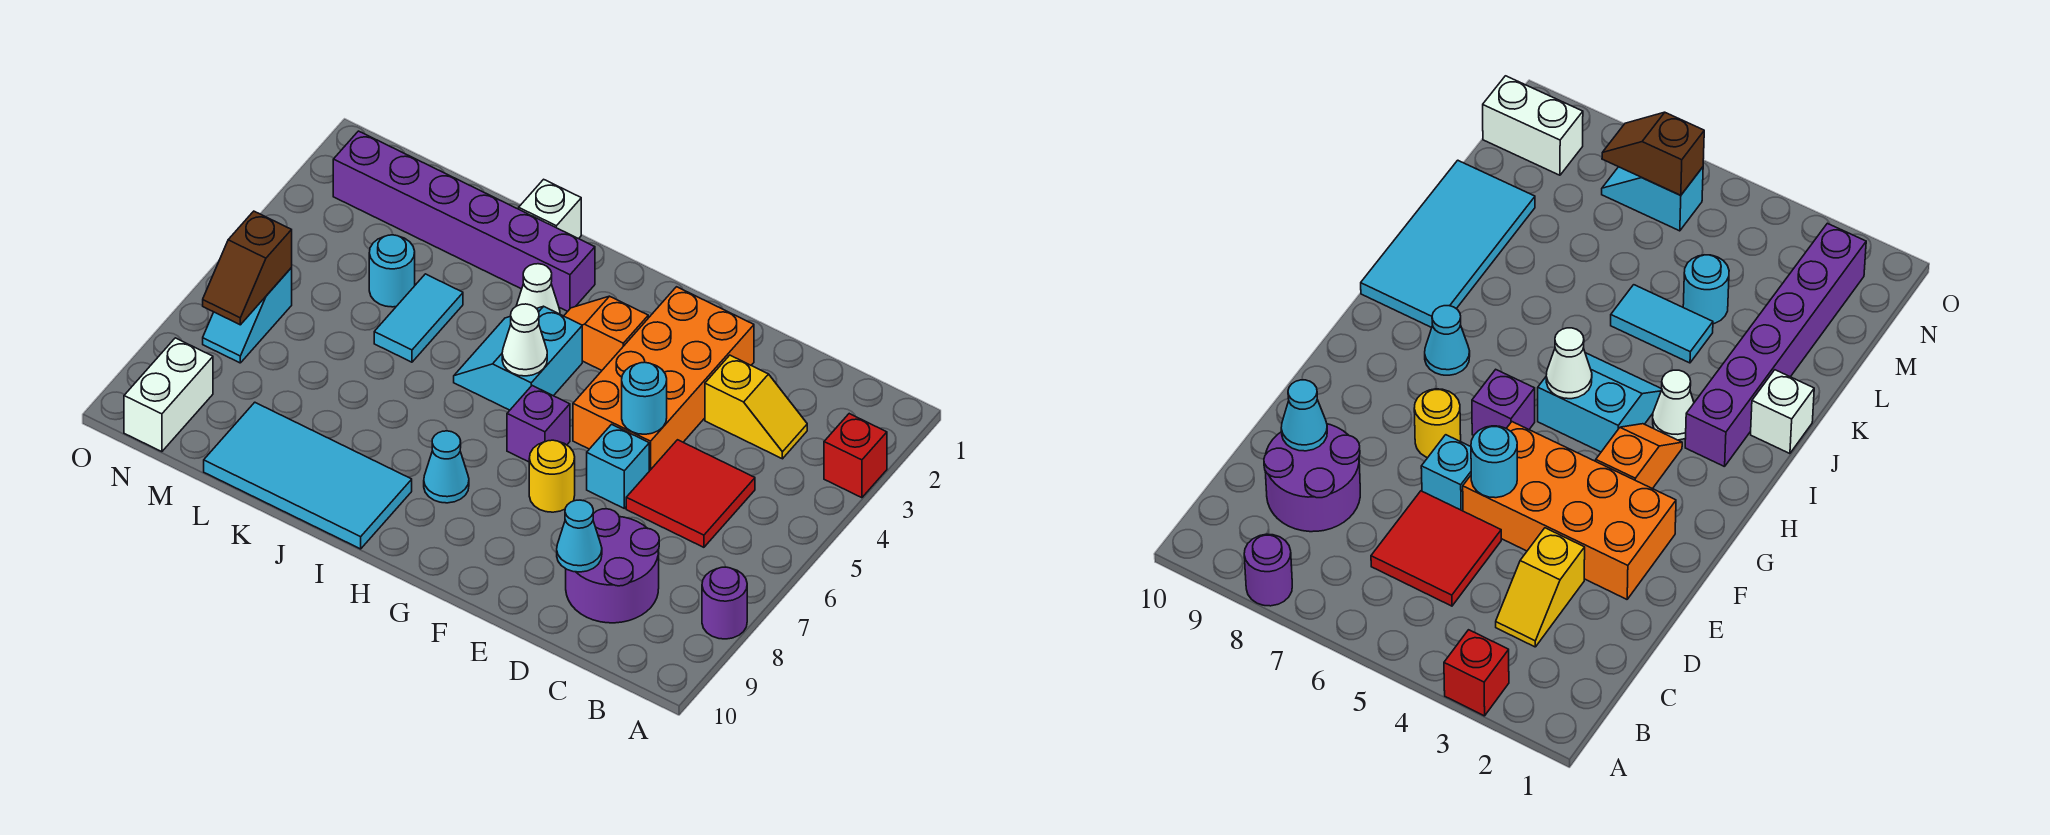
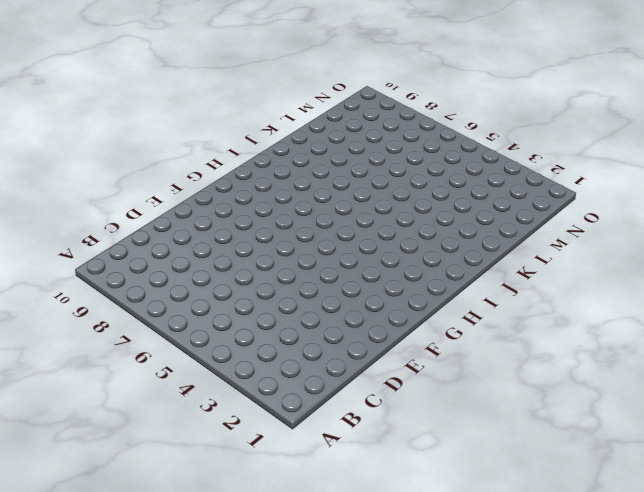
none -> red brick A3 level 1
none -> purple round brick A8 level 1
none -> yellow slope C3:D3 level 1 top D

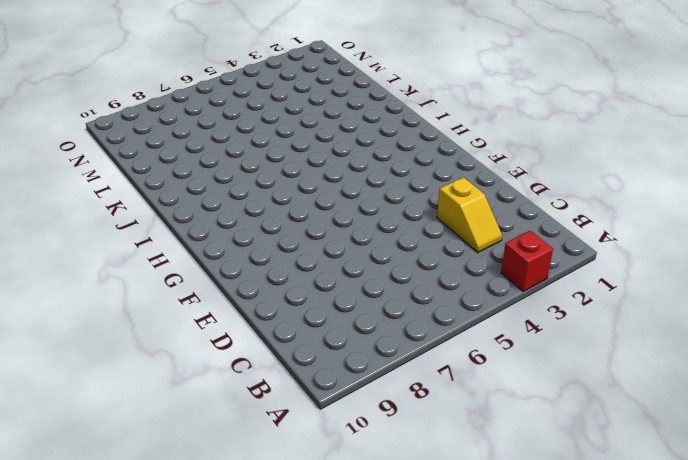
none -> purple round brick A8 level 1
none -> red tile C5:D6 level 1
none -> purple round brick C8:D9 level 1

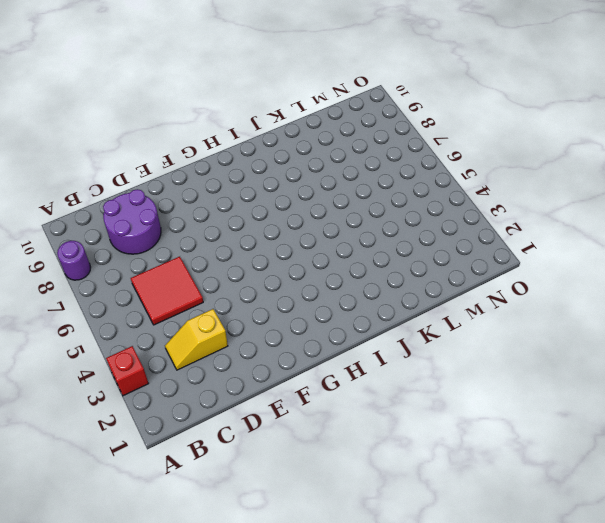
none -> orange brick E2:F5 level 1
none -> cyan brick E6 level 1
none -> yellow round brick F7 level 1

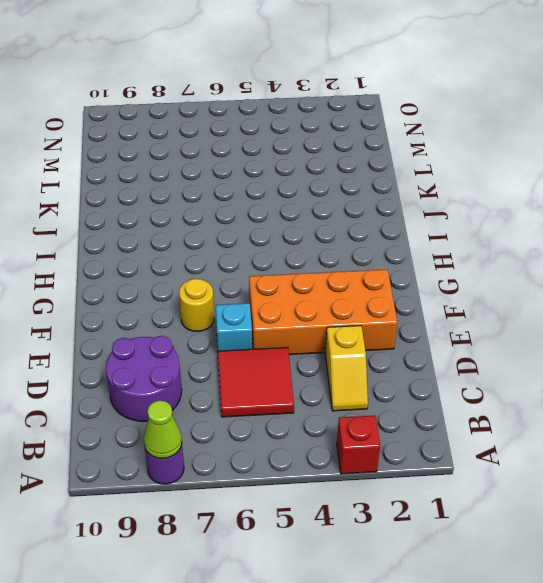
lime cone A8 level 2 -> none
none -> orange slope G3:H3 level 1 top G
none -> purple brick G6 level 1
none -> cyan slope H4:I5 level 1 top H

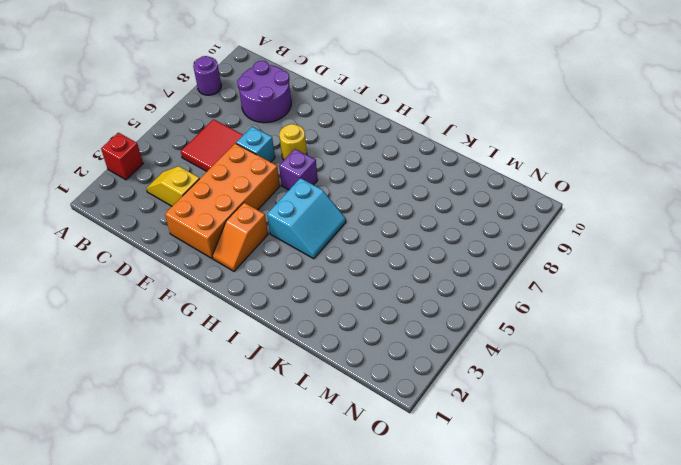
orange slope G2:G3 level 1 top 3 -> orange slope G3:H3 level 1 top G
none -> cyan cone H8 level 1
none -> purple brick I2:N2 level 1
none -> white cone I3 level 1

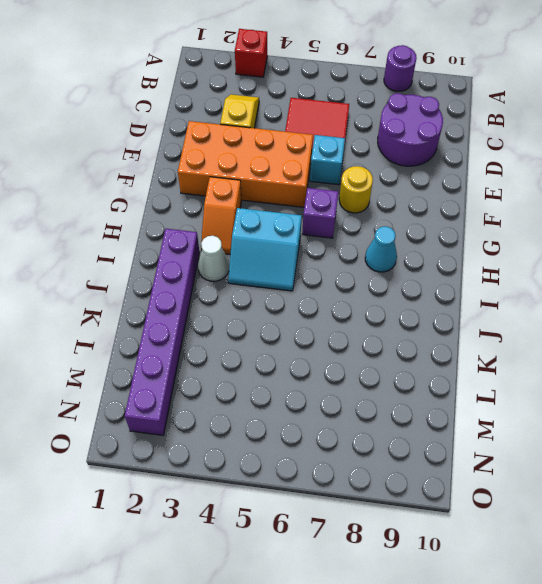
none -> cyan tile I9:L10 level 1
none -> white brick J1 level 1
none -> cyan tile K4:K5 level 1

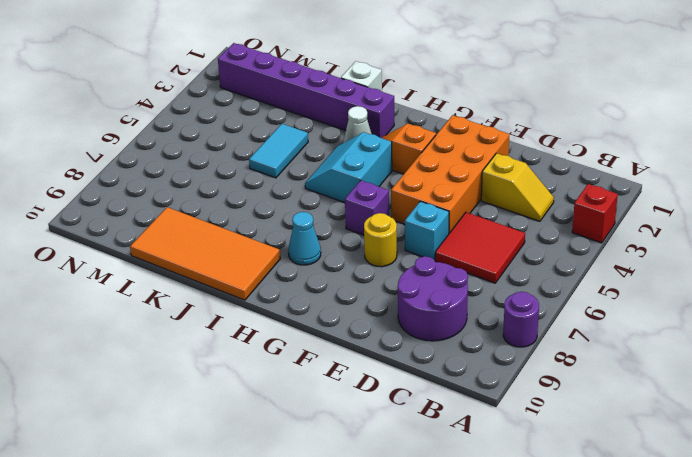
orange tile I9:L10 level 1 -> cyan tile I9:L10 level 1
none -> cyan round brick L4 level 1
none -> cyan slope N6:N7 level 1 top 6
none -> white brick N9:N10 level 1

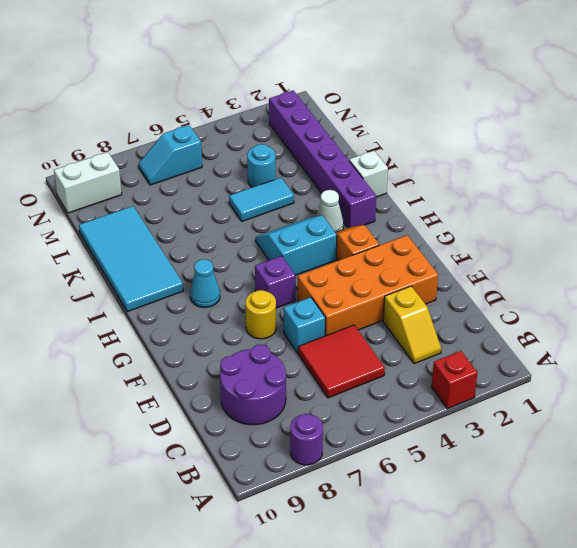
none -> cyan cone D9 level 2
none -> cyan round brick E5 level 2
none -> white cone H5 level 2

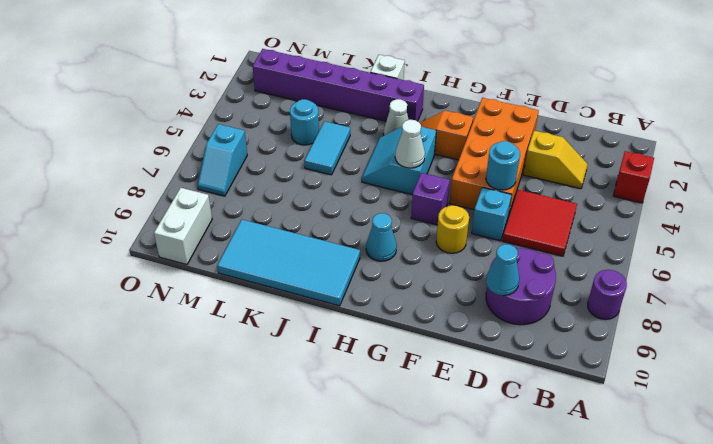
none -> brown slope N6:N7 level 2 top 6

